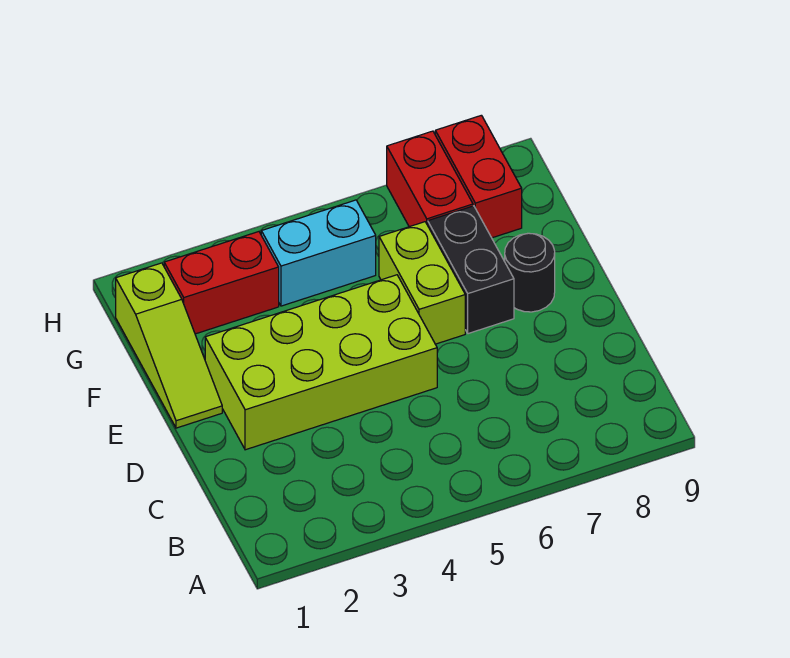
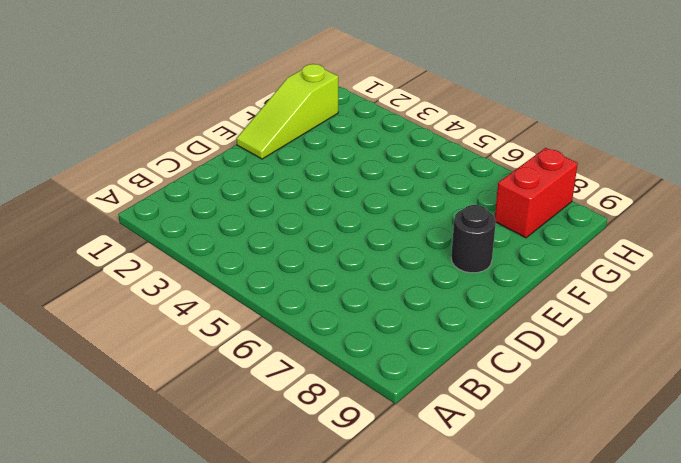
none -> lime brick D2:E5 level 1
none -> lime brick E6:F6 level 1

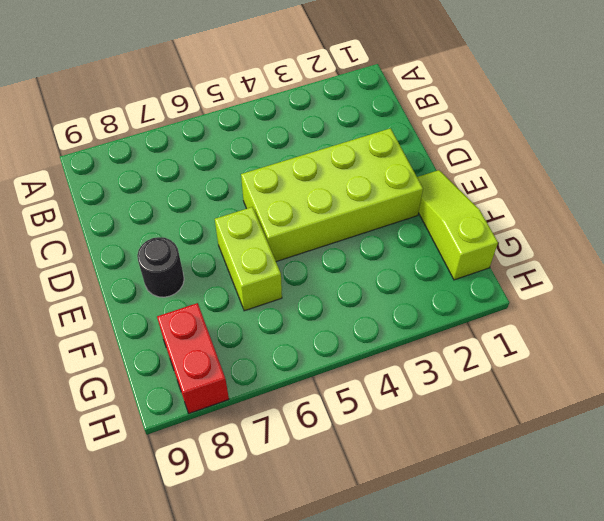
none -> black brick E7:F7 level 1
none -> red brick G2:G3 level 1

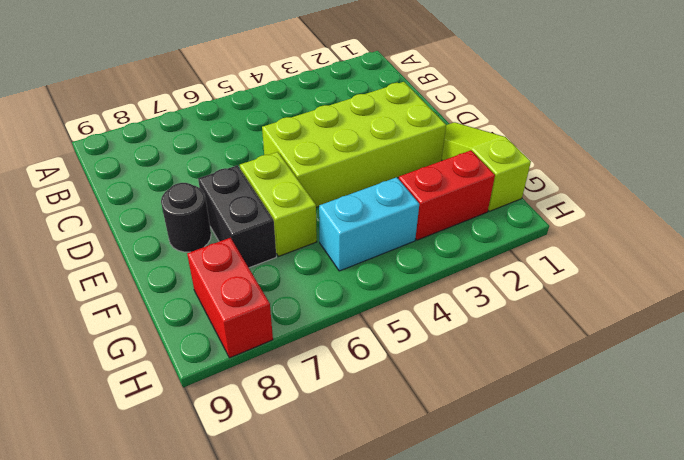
none -> red brick G7:H7 level 1

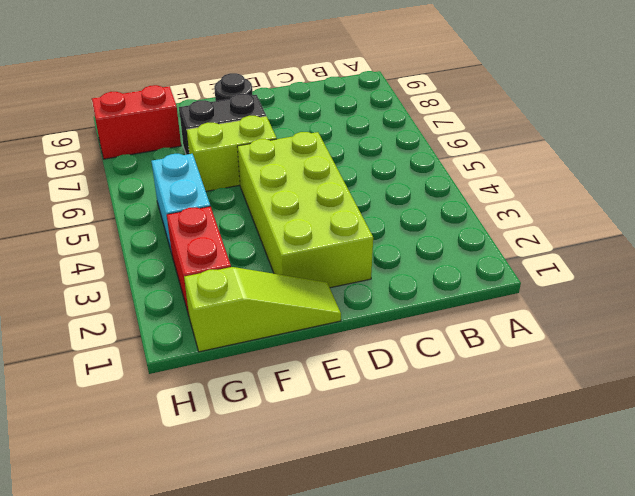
none -> red brick G7:H7 level 1

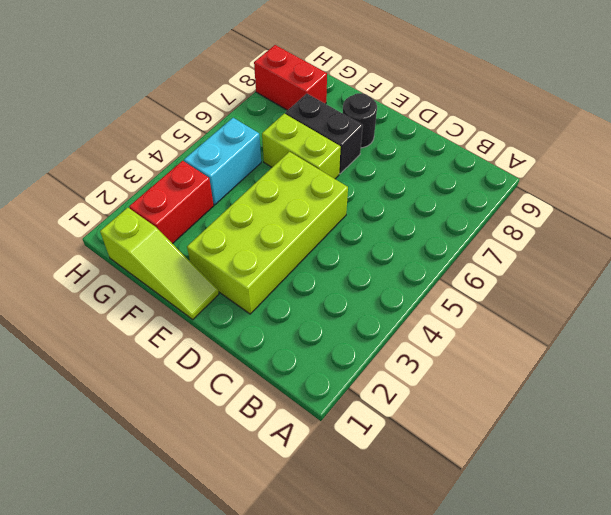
none -> red brick G7:H7 level 1

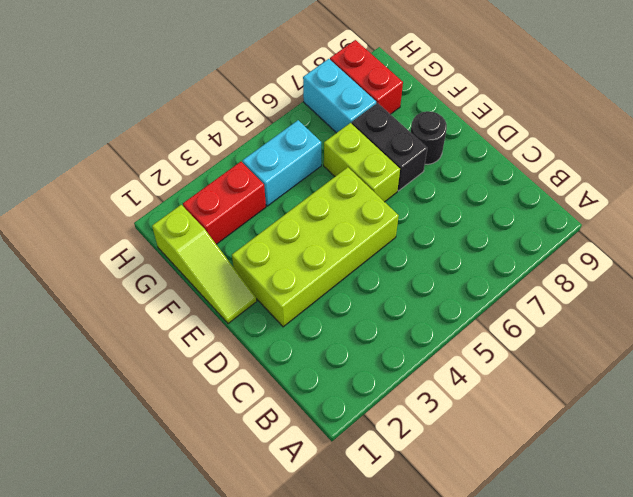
cyan brick G7:H7 level 1 -> red brick G7:H7 level 1

